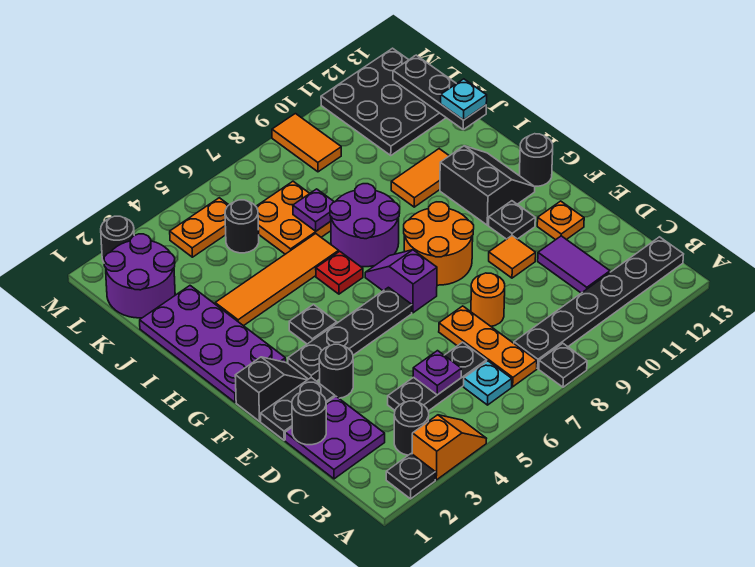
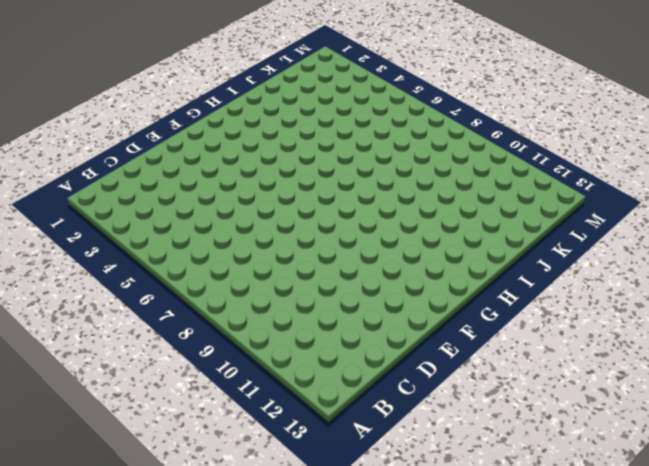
none -> black plate A2 level 1
none -> orange slope A3:A4 level 1 top 3
none -> black plate A8 level 1
none -> black round brick B3 level 1

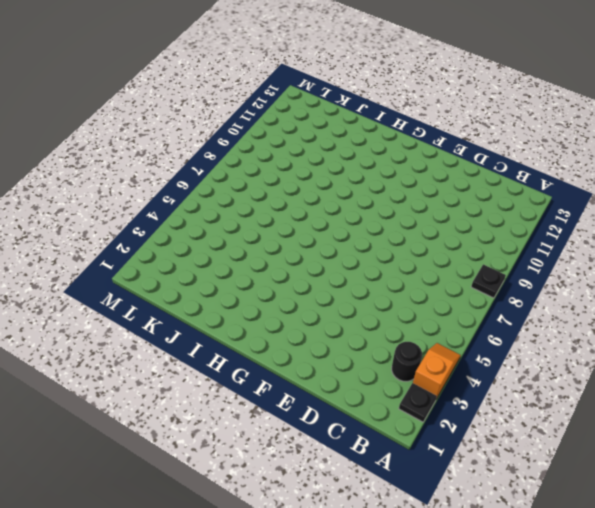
none -> cyan plate B6 level 1
none -> orange plate B7:D7 level 1
none -> black plate B8:B13 level 1
none -> purple plate C1:D2 level 1

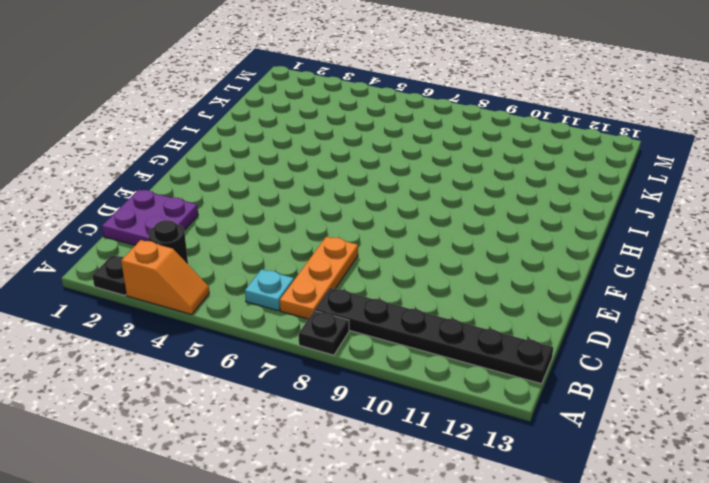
none -> black plate C4:C6 level 1
none -> purple tile C11:D11 level 1
none -> orange round brick D8 level 1
none -> black plate E1:E2 level 1

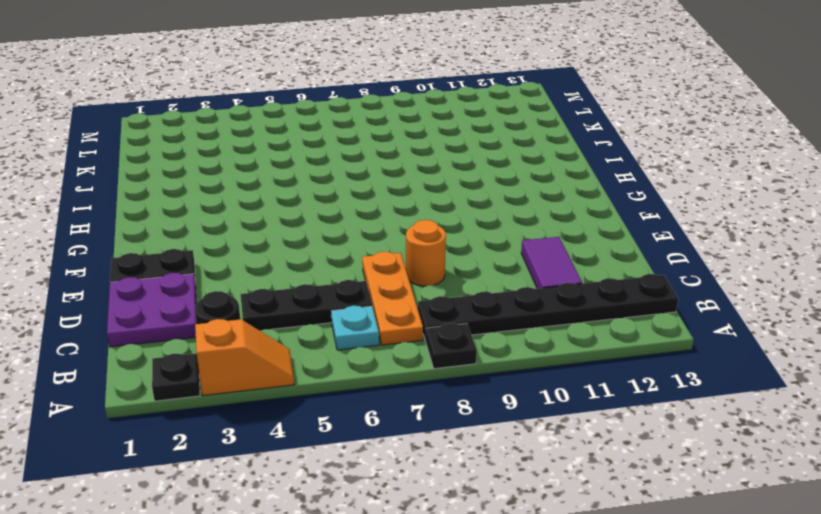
none -> black round brick E3 level 1
none -> orange tile E10 level 1
none -> orange plate E12 level 1
none -> black slope F1:F2 level 1 top 1

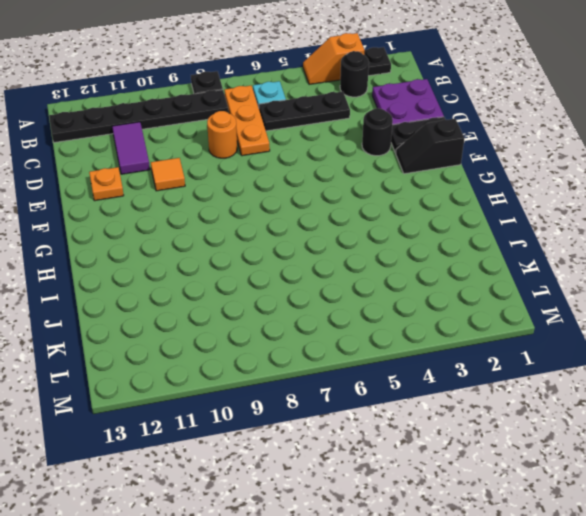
none -> black plate F3:F6 level 1
none -> purple slope F7:G7 level 1 top F
none -> orange round brick F8:G9 level 1
none -> black plate F11 level 1

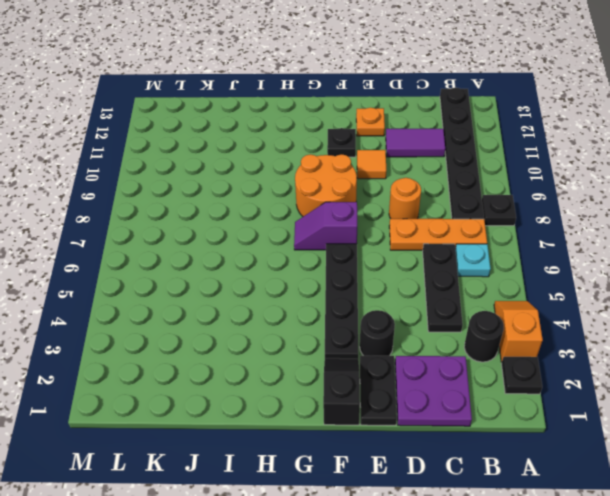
none -> purple plate G1:J2 level 1
none -> black plate G4 level 1
none -> black slope G11:H12 level 1 top 11
none -> black round brick G13 level 1

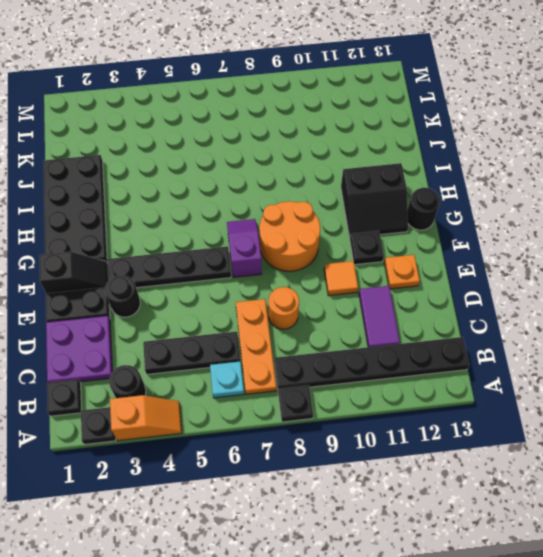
black plate B1 level 1 -> black plate G4 level 1
black plate G1:J2 level 1 -> purple plate G1:J2 level 1
black slope G11:H12 level 1 top H -> black slope G11:H12 level 1 top 11
none -> red plate H6 level 1
none -> purple round brick H7:I8 level 1
none -> orange tile I3:I6 level 1
none -> orange tile I10:I11 level 1

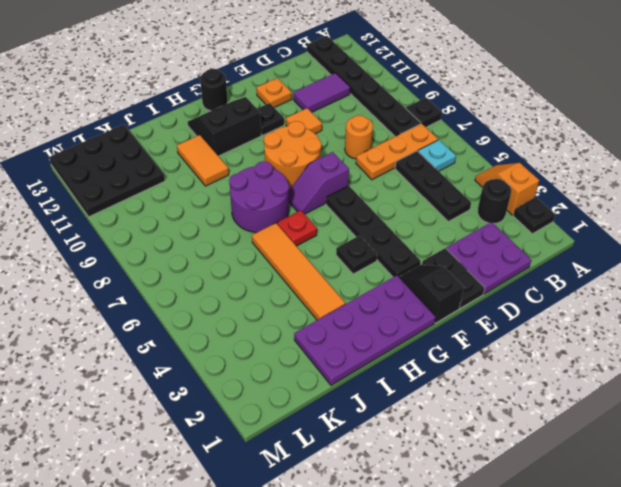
none -> black round brick E3 level 1
none -> orange plate J6:K7 level 1
none -> purple round brick K1:L2 level 1
none -> black round brick K5 level 1

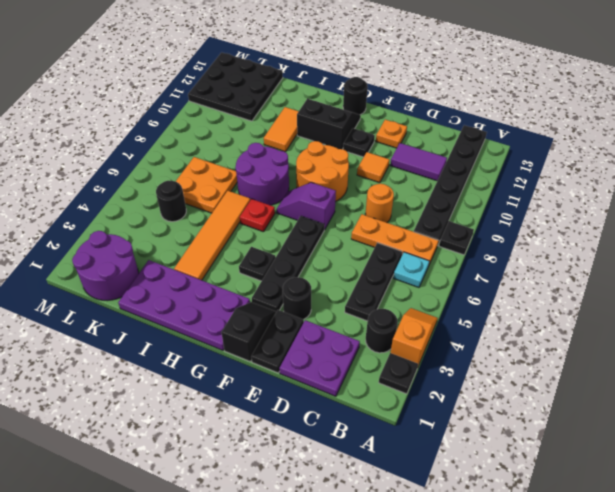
none -> orange plate L4:L5 level 1
none -> orange tile L9:M9 level 1
none -> black round brick M2 level 1
none -> purple plate C5 level 2

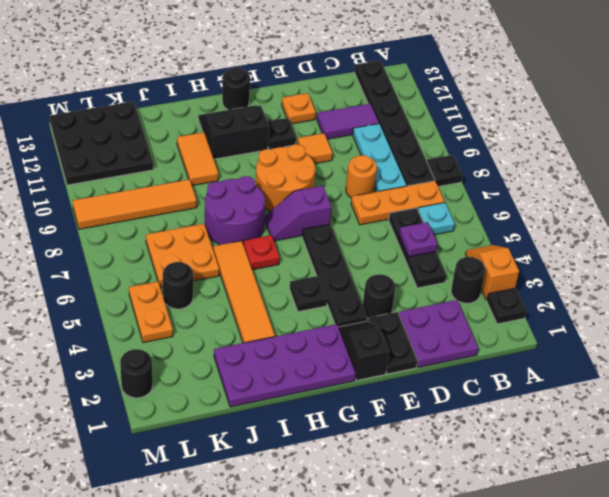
cyan plate C8:C10 level 1 -> none
orange tile J9:M9 level 1 -> orange tile L9:M9 level 1
none -> purple round brick K1:L2 level 1
none -> black round brick D1 level 2
none -> purple plate J7 level 2
none -> black plate J13:L13 level 2

